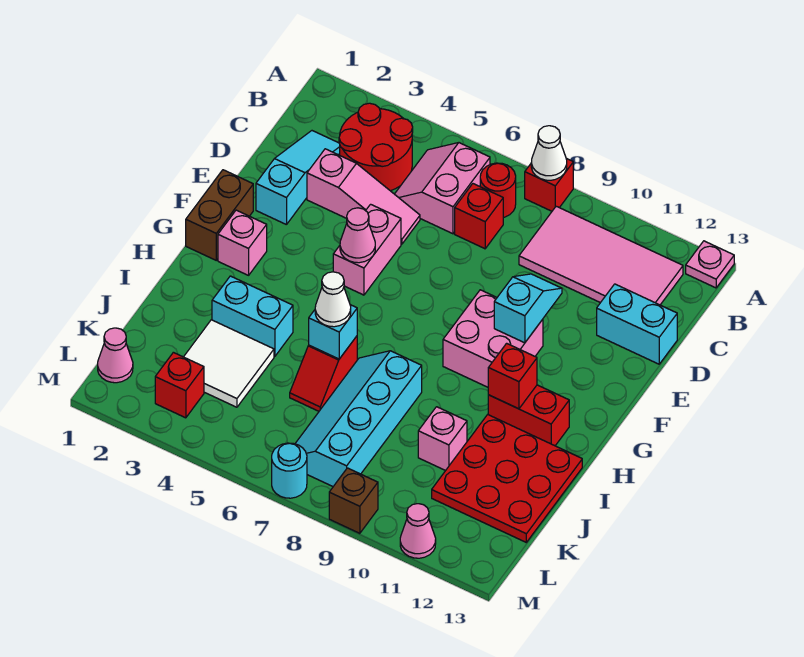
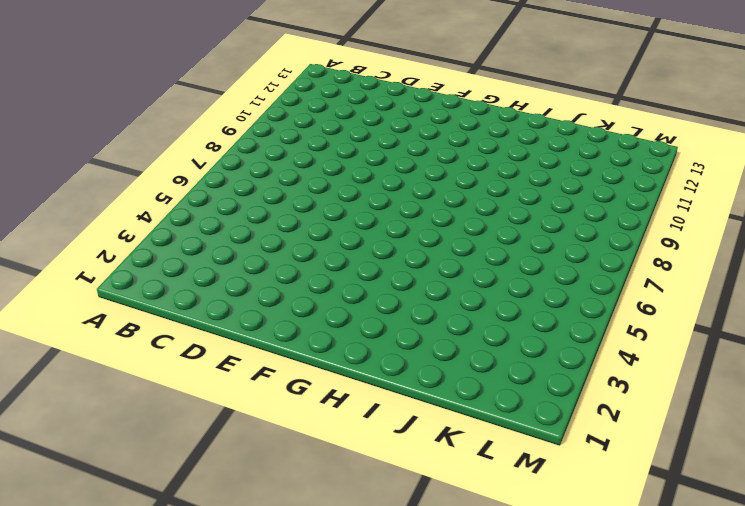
none -> red brick A8 level 1
none -> pink plate A13 level 1
none -> red round brick B3:C4 level 1
none -> pink slope B5:C6 level 1 top 6

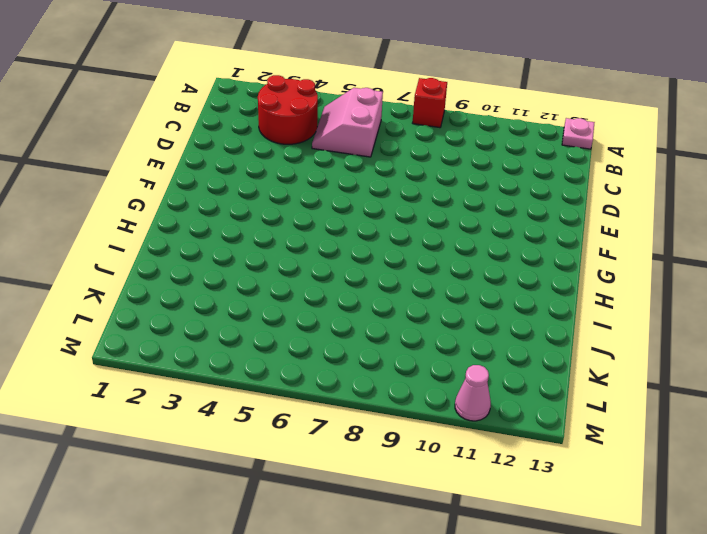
none -> red round brick B7 level 1
none -> pink tile B9:C12 level 1
none -> cyan slope C2:E2 level 1 top E
none -> red brick C7 level 1

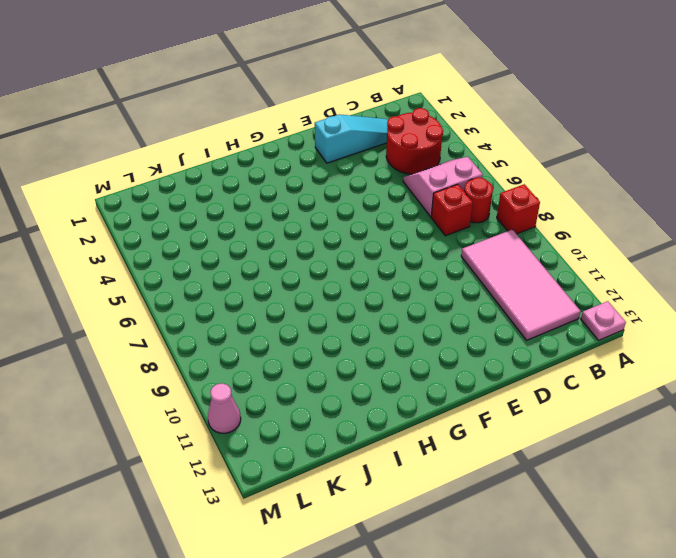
none -> pink slope D3:D5 level 1 top 3
none -> cyan brick D12:D13 level 1
none -> pink brick E5:F5 level 1
none -> brown brick F1:G1 level 1

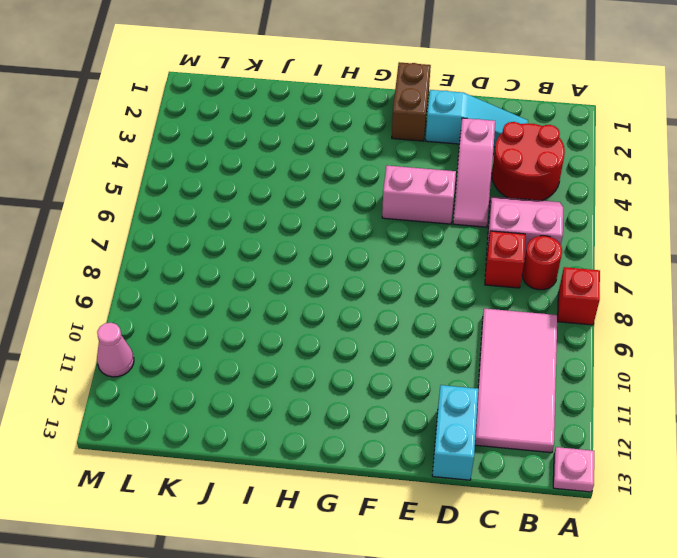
brown brick F1:F2 level 1 -> brown brick F1:G1 level 1
none -> pink brick F9:G10 level 1
none -> pink brick G2 level 1
none -> red brick H11:H12 level 1
none -> cyan brick I3:I4 level 1

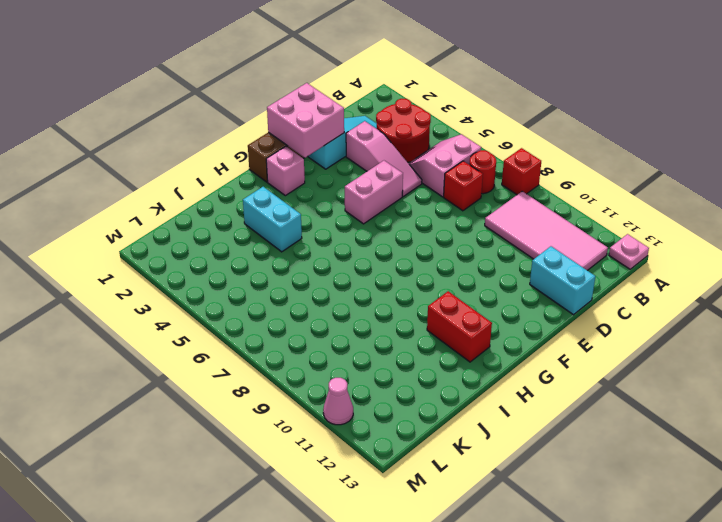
pink brick E1:F2 level 2 -> pink brick F9:G10 level 1
none -> red slope I6:J6 level 1 top I
none -> cyan slope I7:L8 level 1 top 8
none -> red plate I11:K13 level 1
none -> white tile J3:K4 level 1

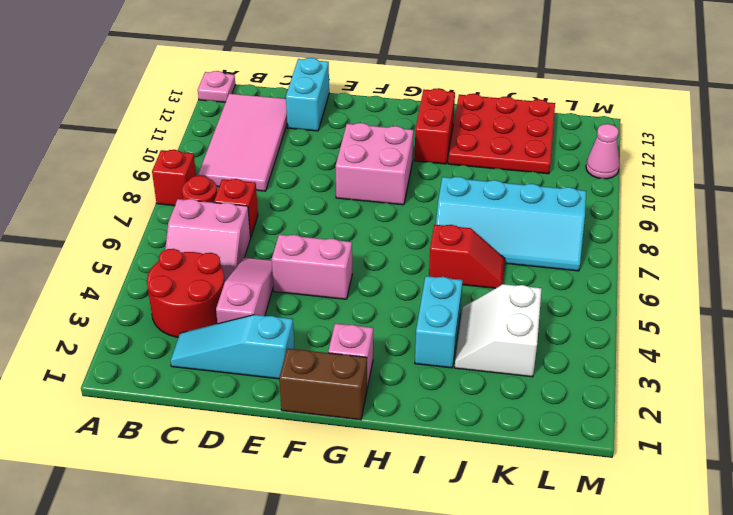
white slope J3:K4 level 1 top K -> white tile J3:K4 level 1
none -> pink brick J10 level 1
none -> pink cone L1 level 1
none -> red brick L3 level 1
none -> cyan round brick M7 level 1

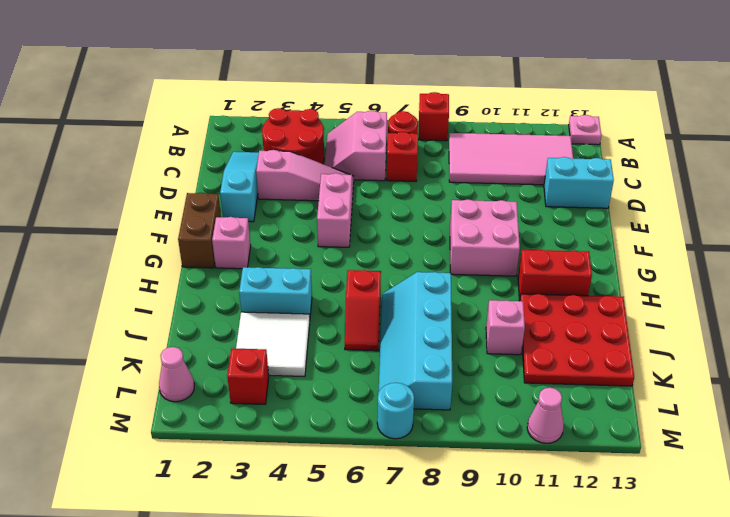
none -> brown brick M9 level 1
none -> white cone A8 level 2
none -> cyan slope E10:F10 level 2 top F
none -> pink cone F5 level 2

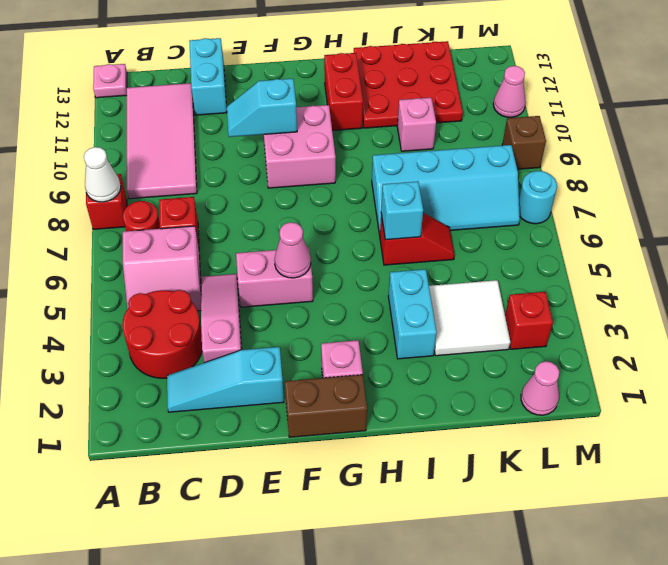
none -> red brick H11 level 2
none -> white cone I6 level 3

